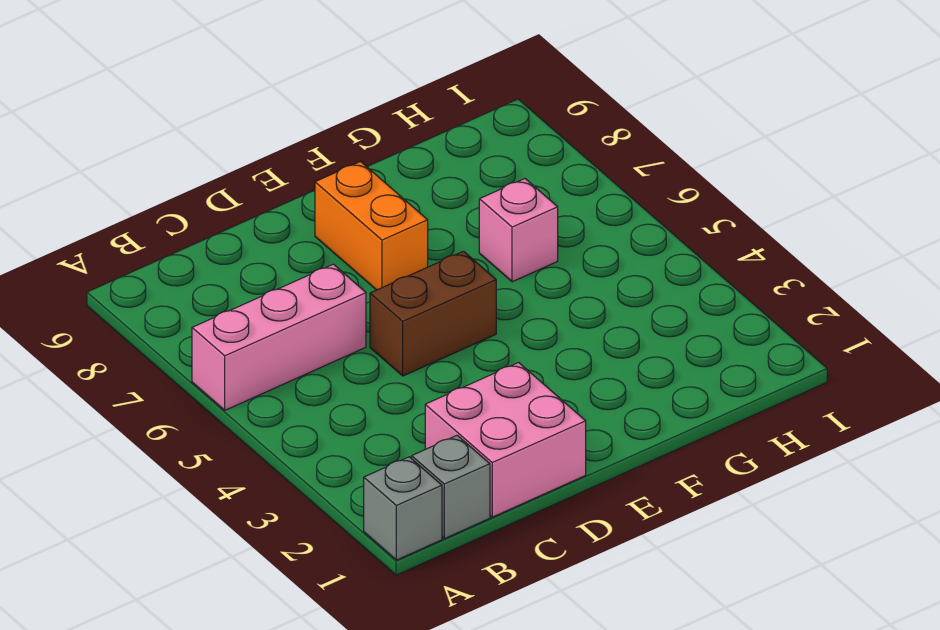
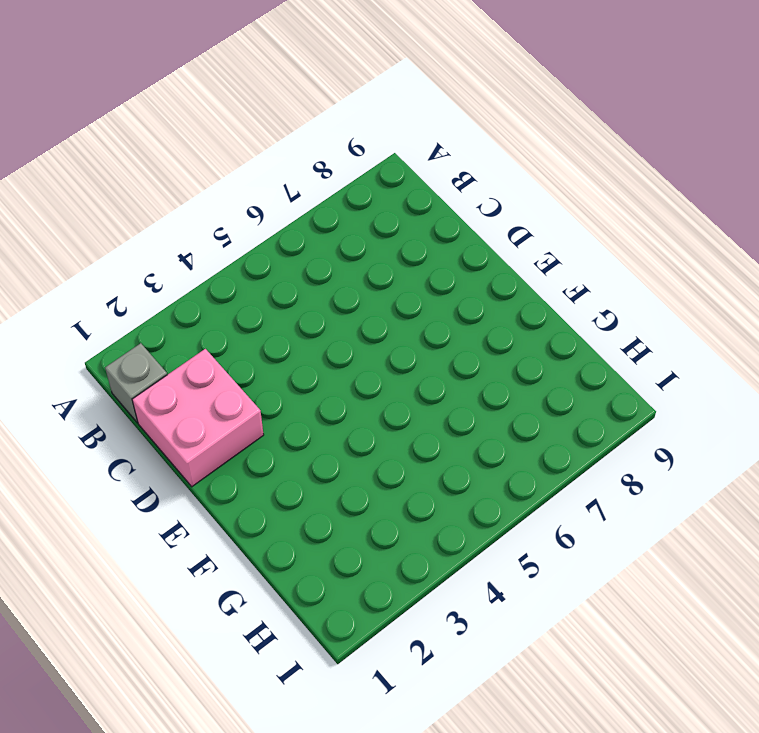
none -> grey brick A1 level 1
none -> pink brick A6:C6 level 1

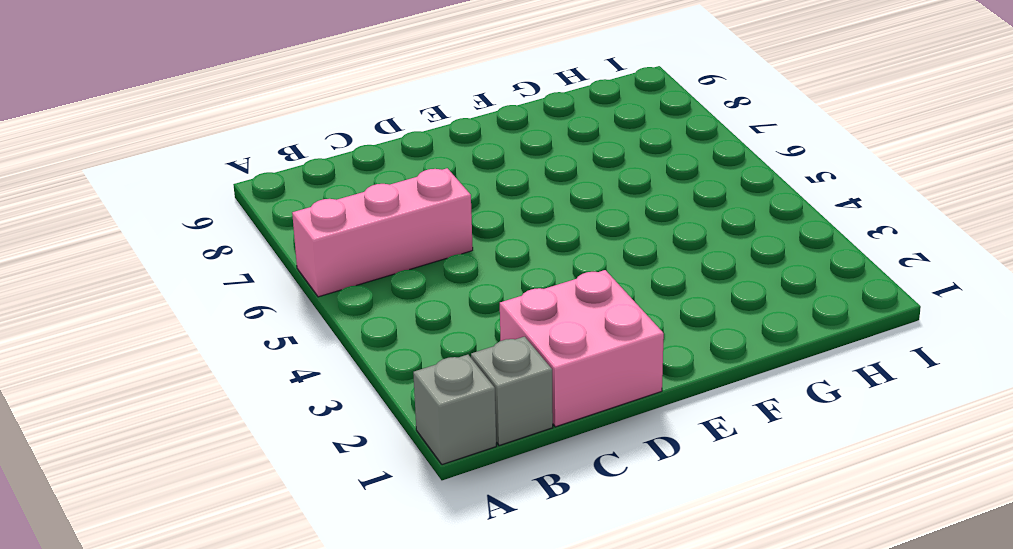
none -> brown brick D5:E5 level 1
none -> orange brick E7:E8 level 1

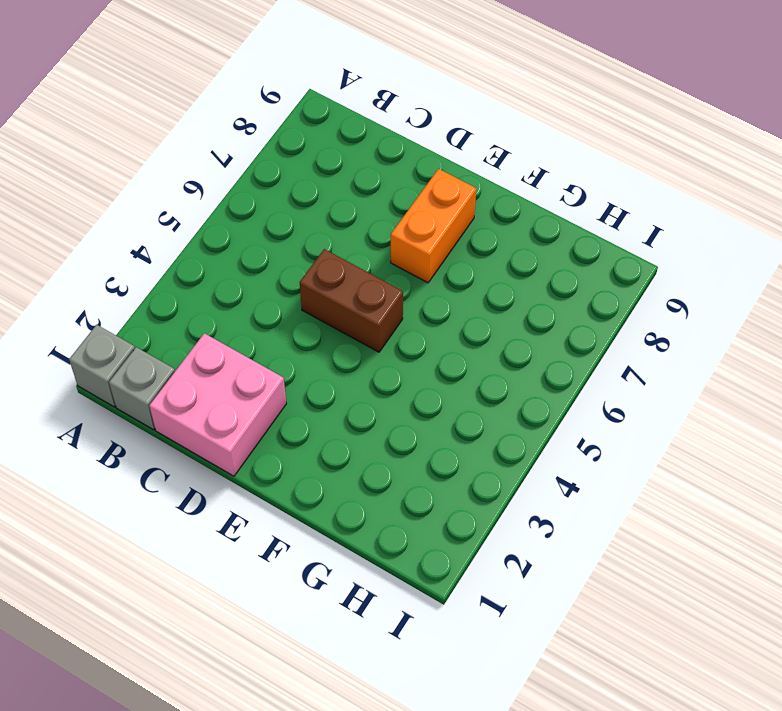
none -> pink brick A6:C6 level 1
none -> pink brick G6 level 1

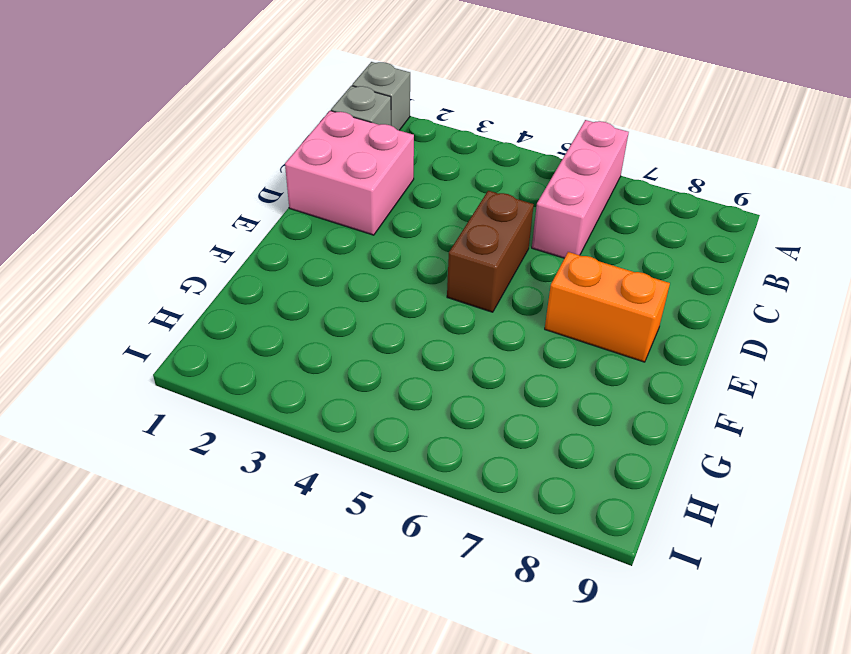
none -> pink brick G6 level 1

